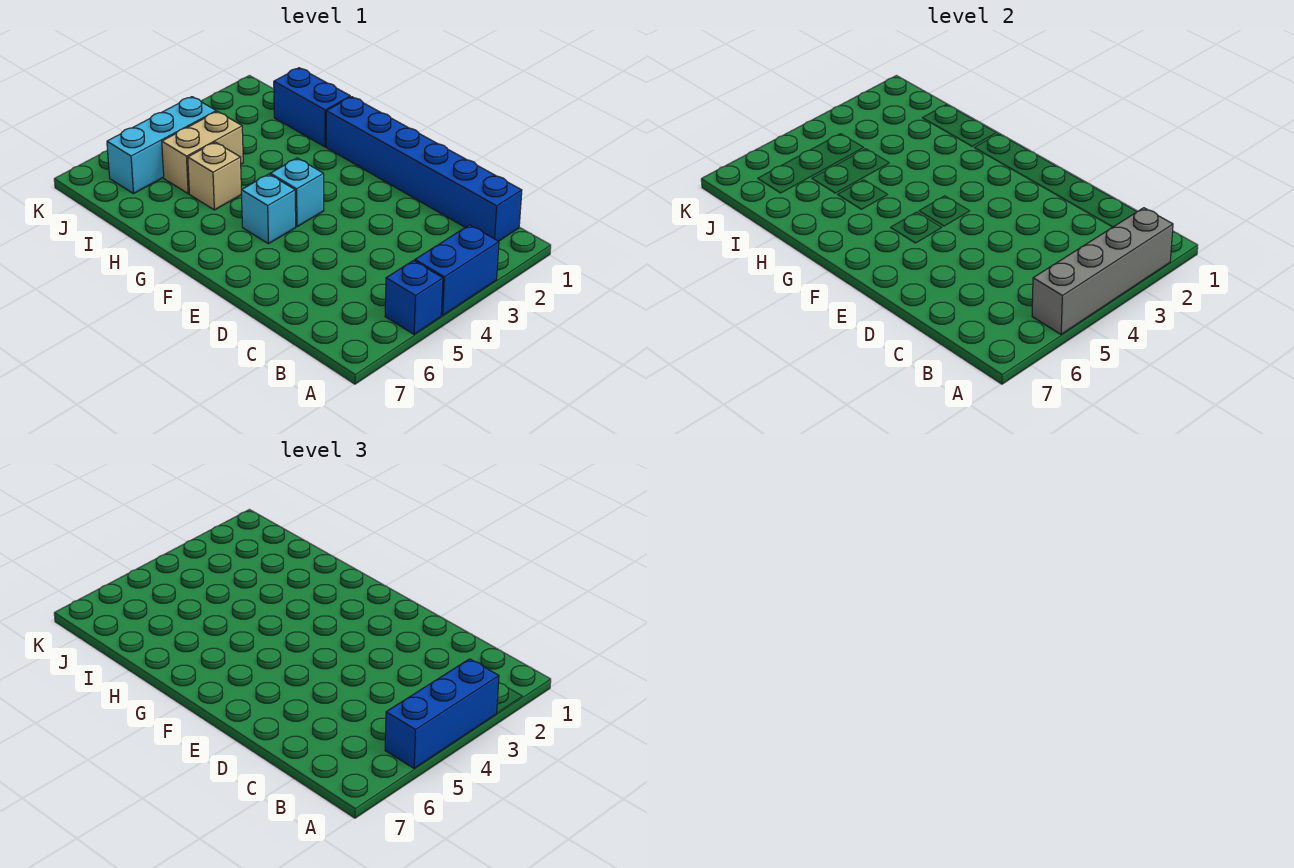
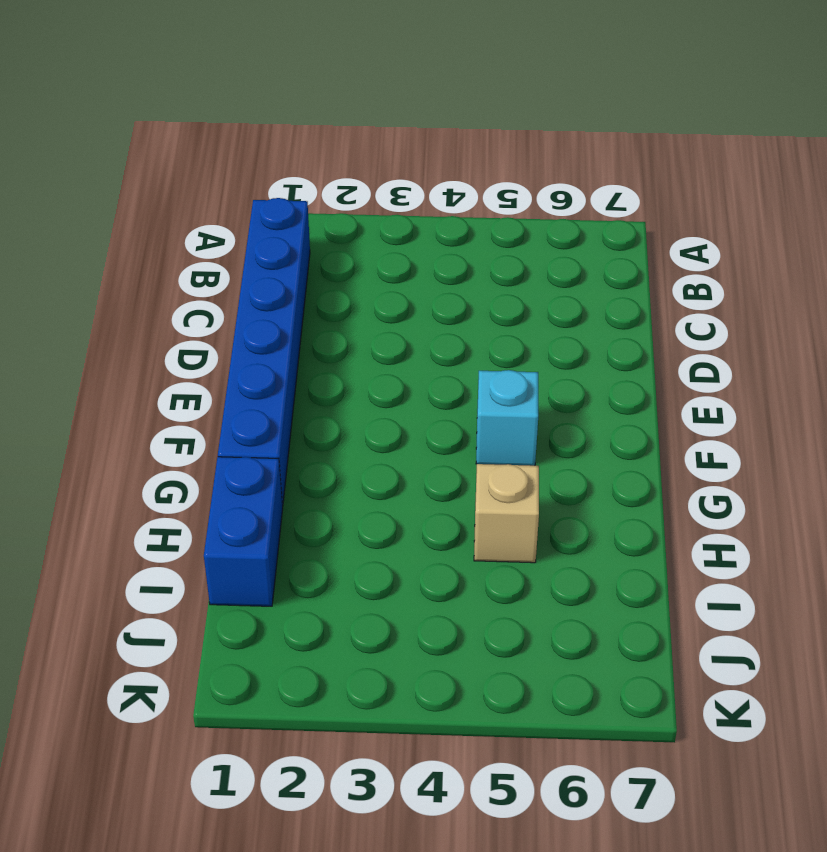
none -> blue brick A3:A4 level 1
none -> blue brick A5 level 1

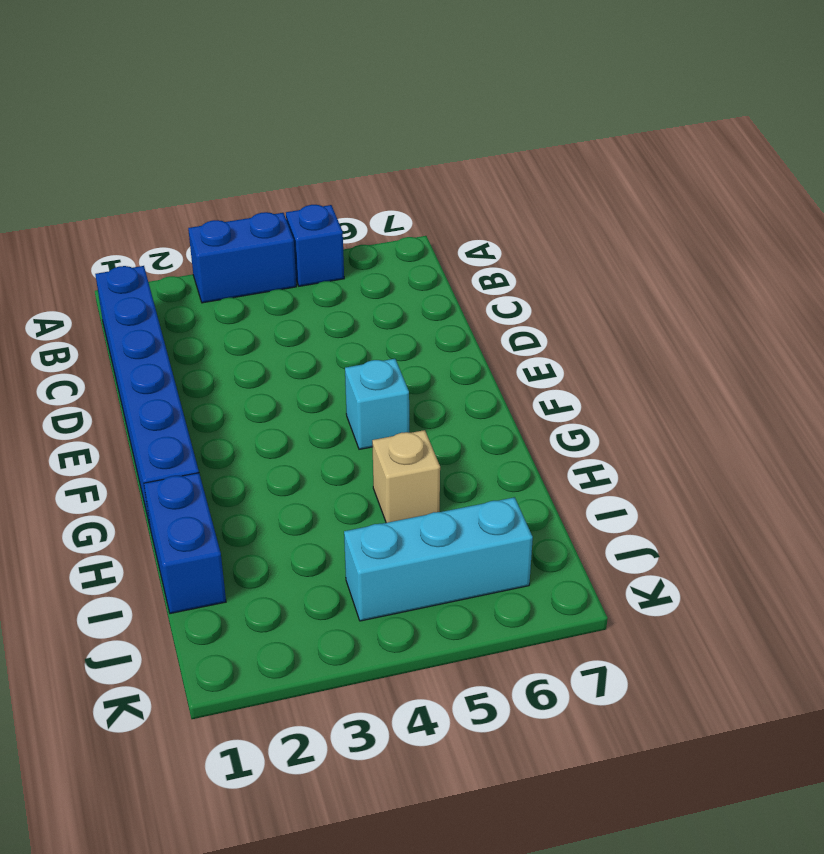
none -> cyan brick F4 level 1
none -> tan brick I4:I5 level 1

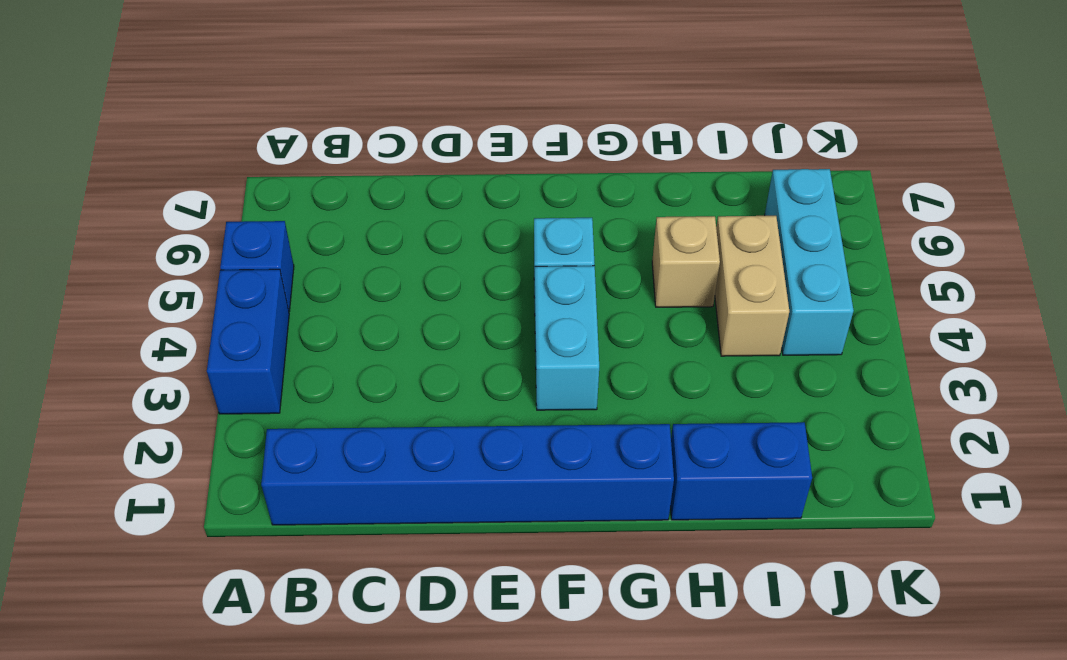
cyan brick F3:F4 level 1 -> cyan brick F4 level 1
none -> grey brick A2:A5 level 2
none -> blue brick A3:A5 level 3

